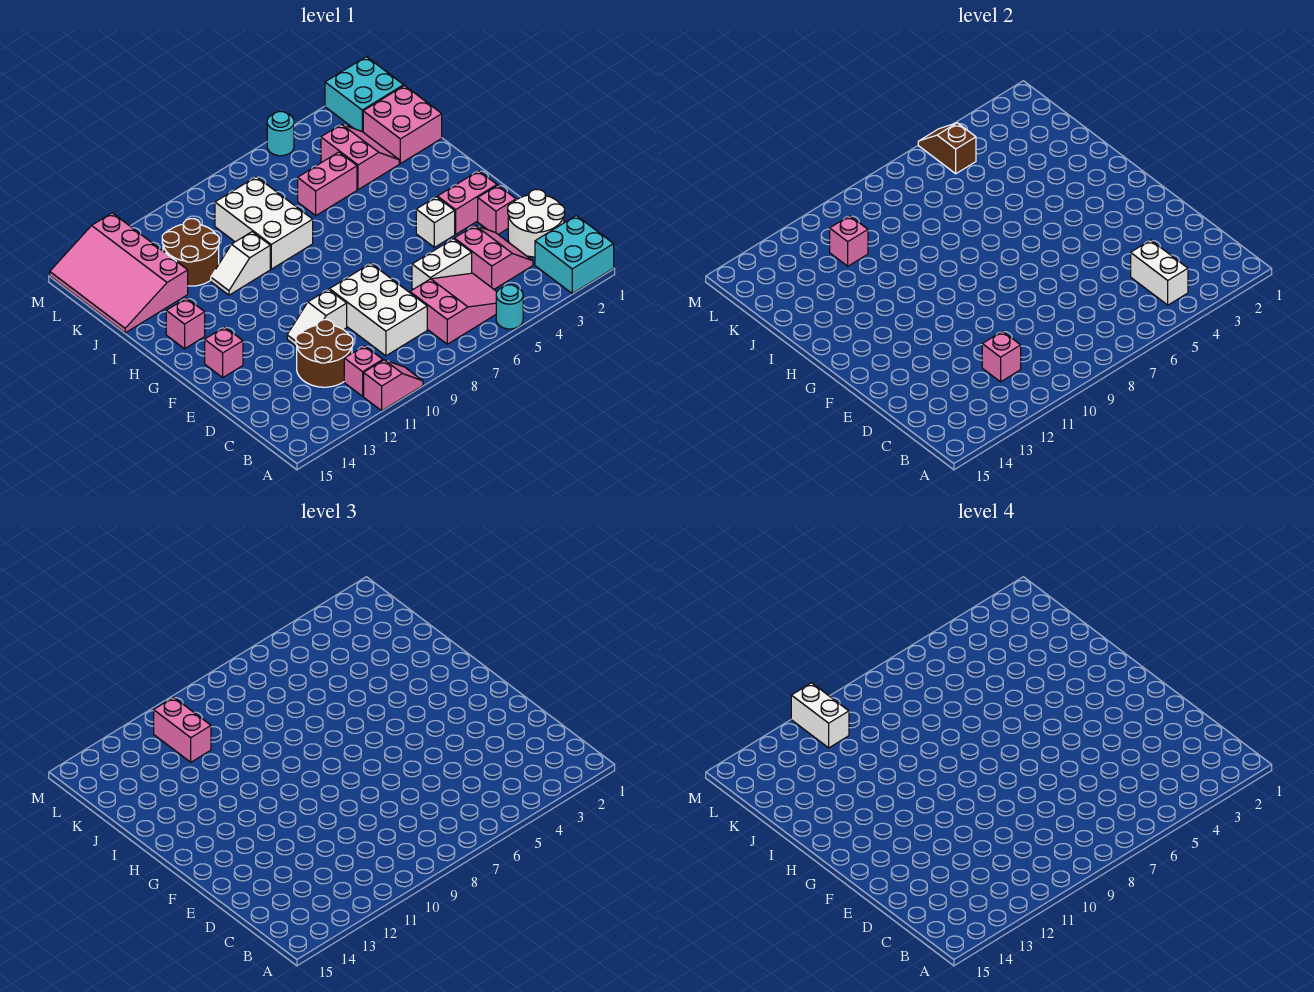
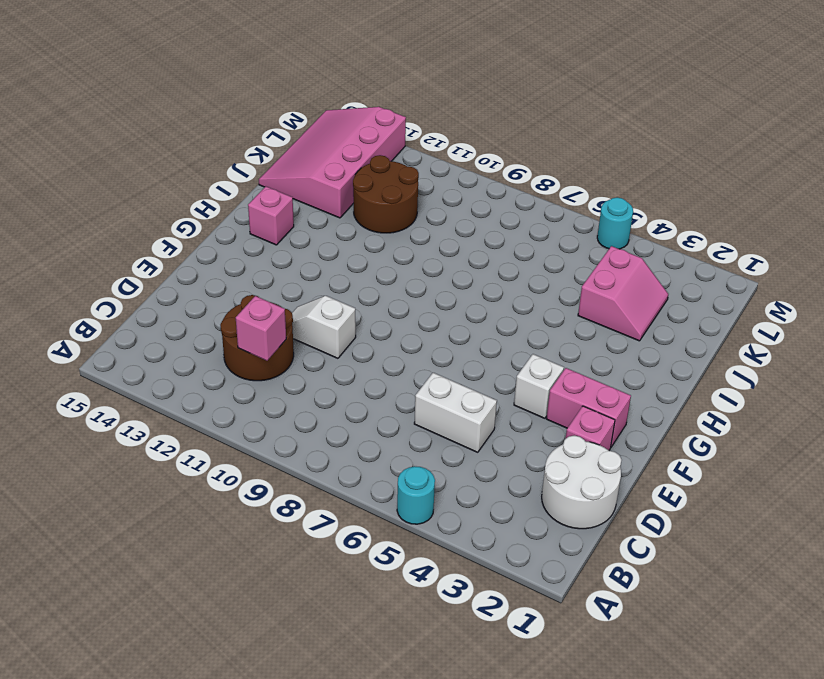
none -> cyan brick A1:B2 level 1
none -> pink slope A10:A11 level 1 top 11
none -> pink slope B5:C7 level 1 top 7
none -> pink brick B11 level 1

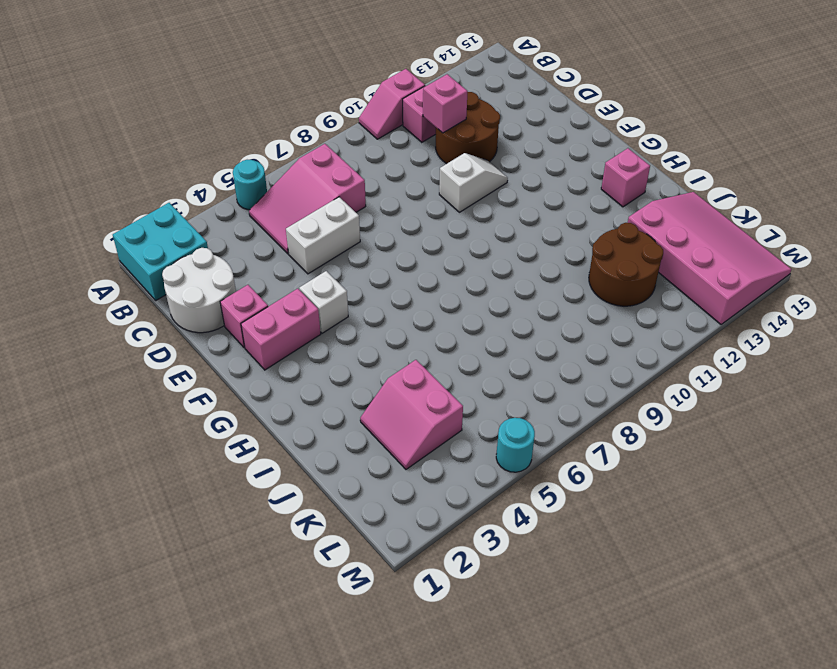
none -> pink slope C3:D4 level 1 top 4
none -> white brick C8:E9 level 1
none -> pink brick F14 level 1
none -> white brick I8:K9 level 1

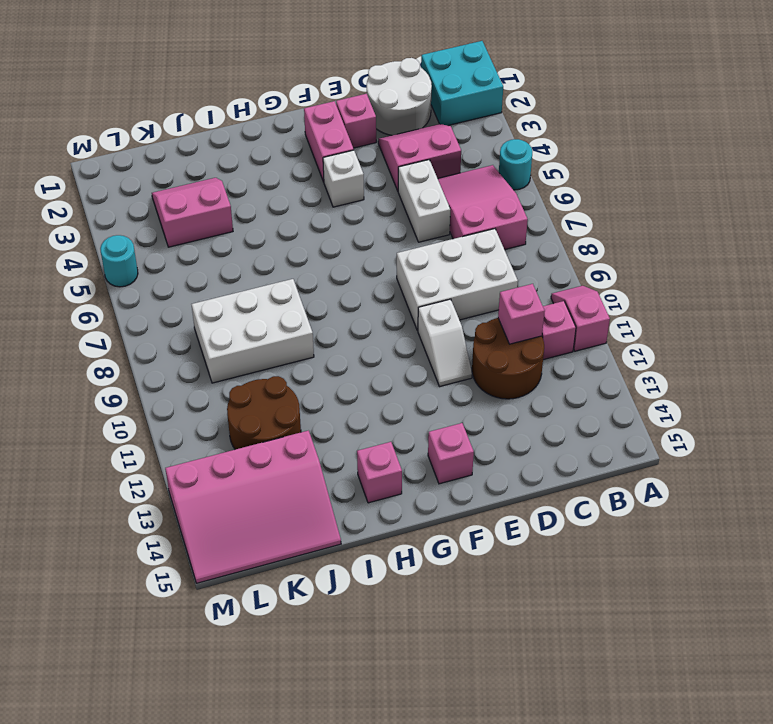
none -> white slope I10:I11 level 1 top 10
none -> pink brick J1:K2 level 1
none -> pink brick J5:J6 level 1
none -> cyan brick L1:M2 level 1

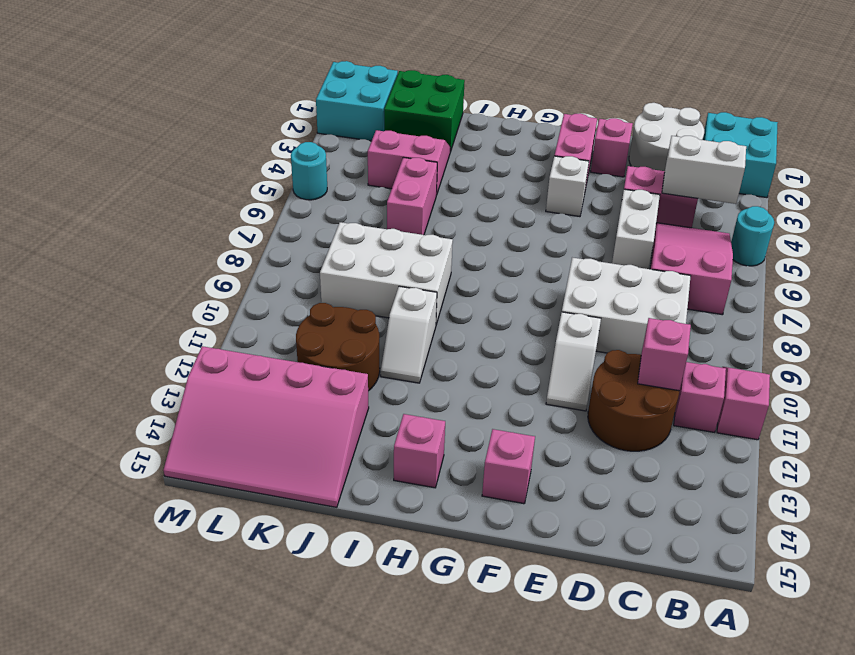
green brick J1:K2 level 1 -> pink brick J1:K2 level 1
none -> pink brick K11 level 2
none -> brown slope L5:M5 level 2 top L
none -> pink brick K11:L11 level 3
none -> white brick L11:M11 level 4

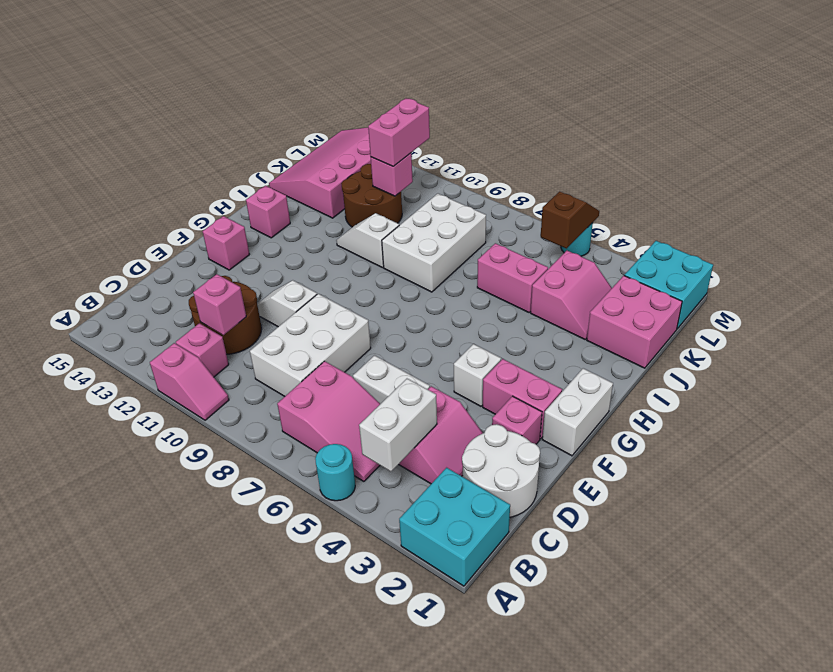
white brick F1:G1 level 1 -> white brick L11:M11 level 4

